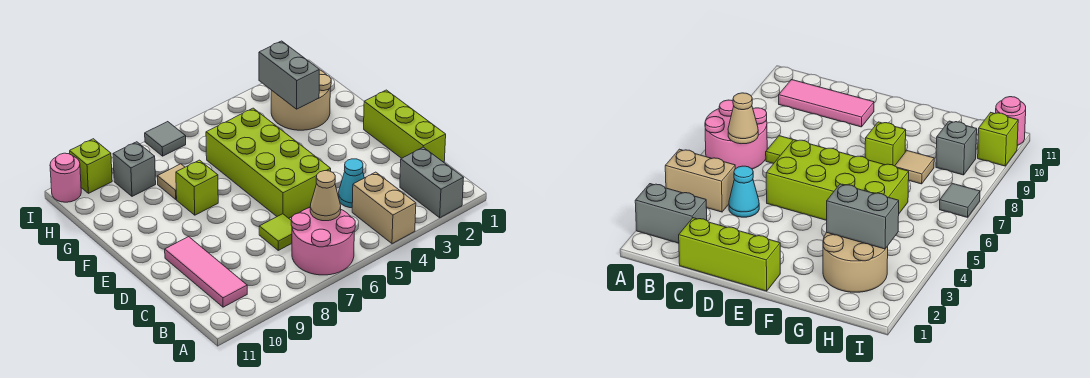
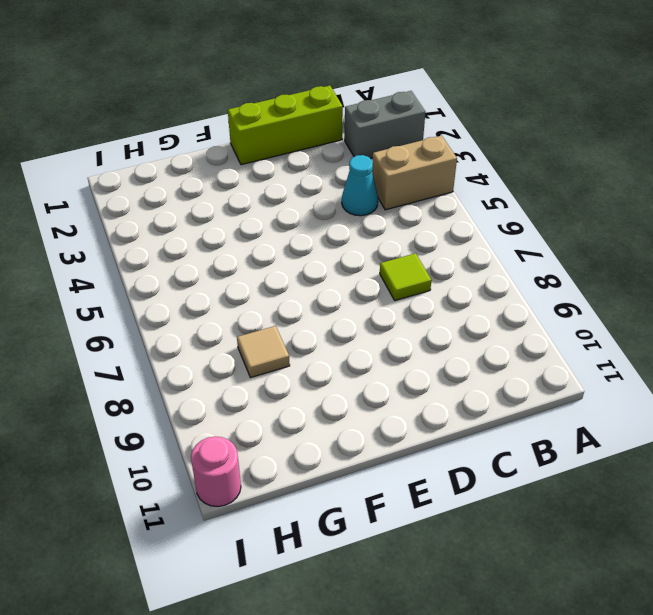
none -> pink round brick A6:B7 level 1
none -> pink tile B10:D10 level 1
none -> lime brick D5:G6 level 1

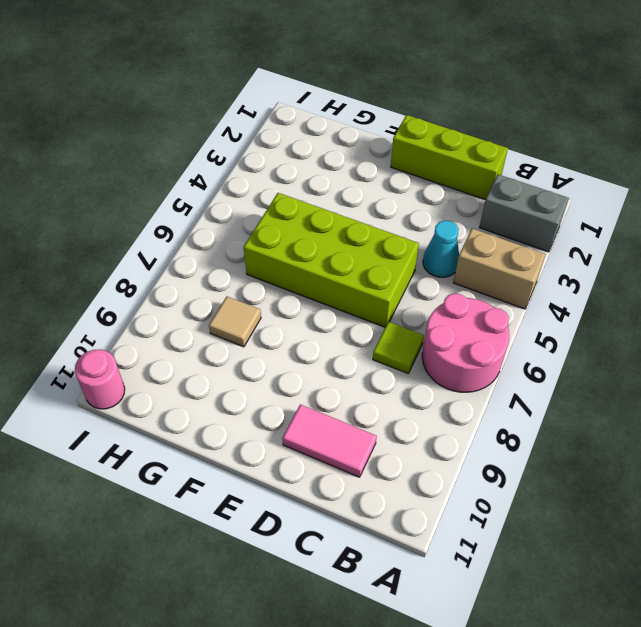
pink tile C10:D10 level 1 -> pink tile B10:D10 level 1
none -> lime brick F8 level 1
none -> tan round brick G2:H3 level 1
none -> grey brick H9 level 1

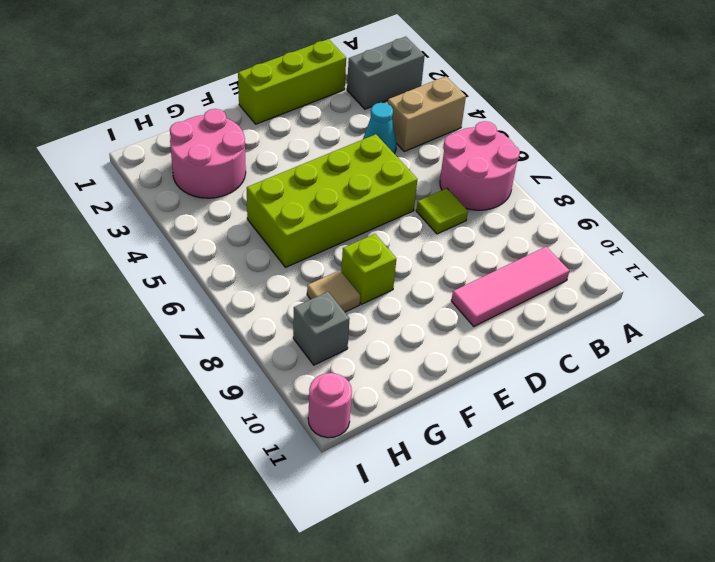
pink round brick G2:H3 level 1 -> tan round brick G2:H3 level 1
none -> grey tile I7 level 1
none -> lime brick I10 level 1
none -> tan cone B6 level 2

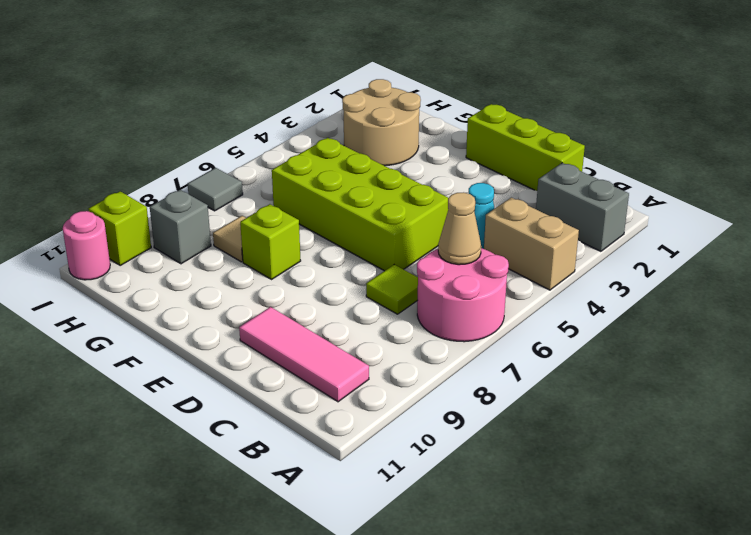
none -> grey brick G3:H3 level 2

